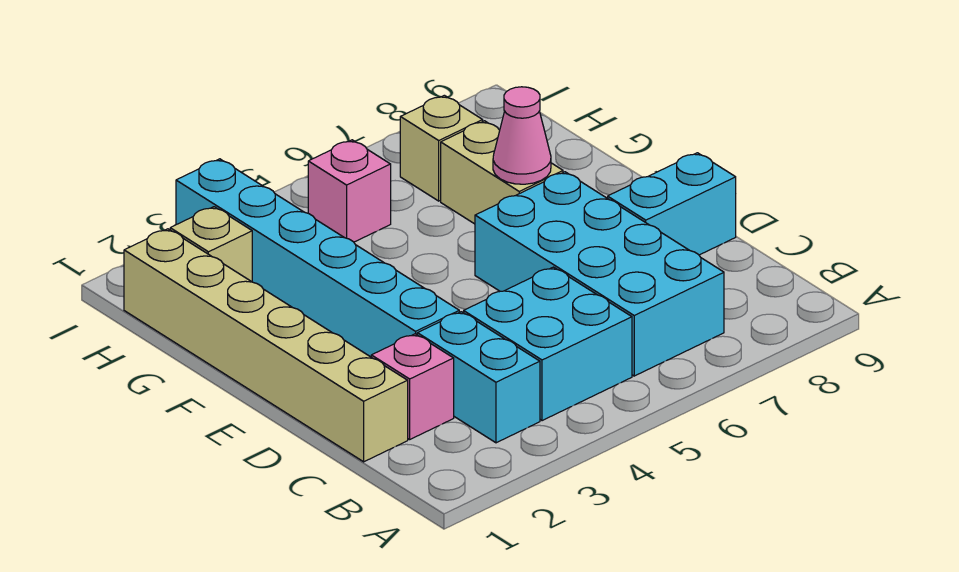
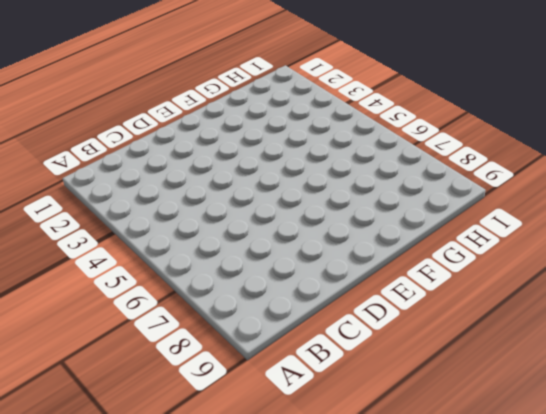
none -> cyan brick B3:C3 level 1
none -> cyan brick B4:C5 level 1
none -> cyan brick B6:E7 level 1

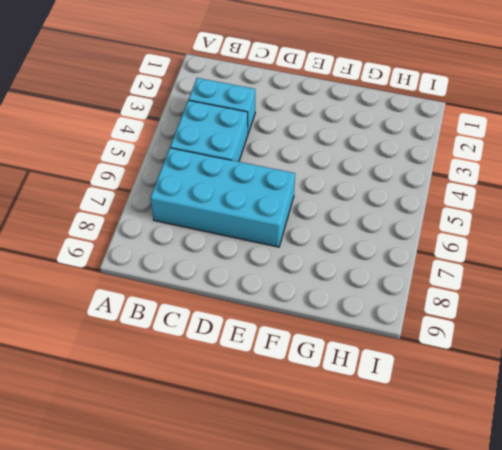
none -> tan brick C1:H1 level 1
none -> pink brick C2 level 1
none -> cyan brick D3:I3 level 1

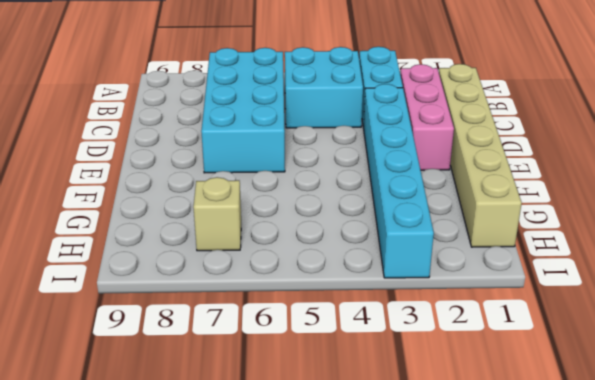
pink brick C2:E2 level 1 -> pink brick C2 level 1
none -> cyan brick D8:D9 level 1
none -> tan brick F7:G7 level 1
none -> tan brick H2 level 1

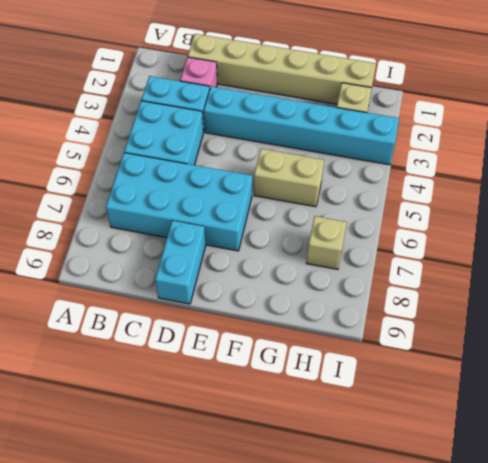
tan brick F5:G5 level 1 -> tan brick F7:G7 level 1
none -> pink brick H5 level 1
none -> pink cone F7 level 2

